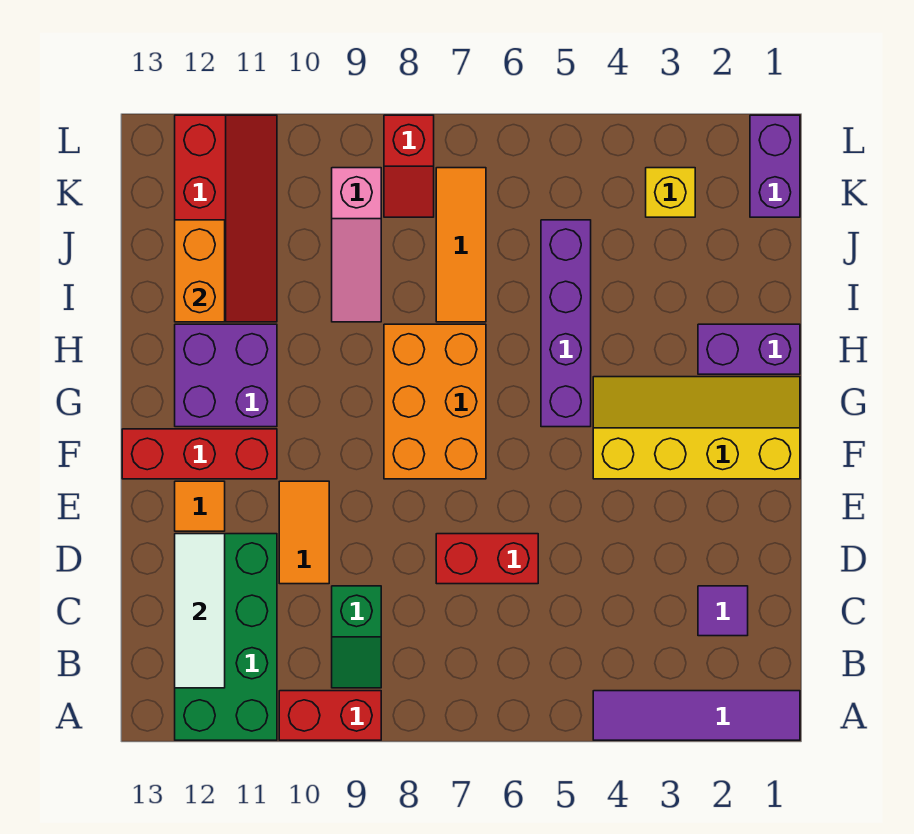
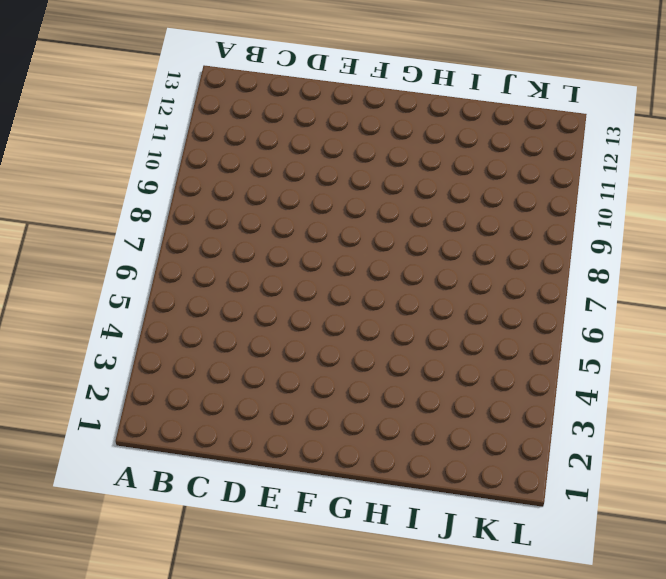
none -> purple tile A1:A4 level 1
none -> red brick A9:A10 level 1
none -> green brick A11:D12 level 1

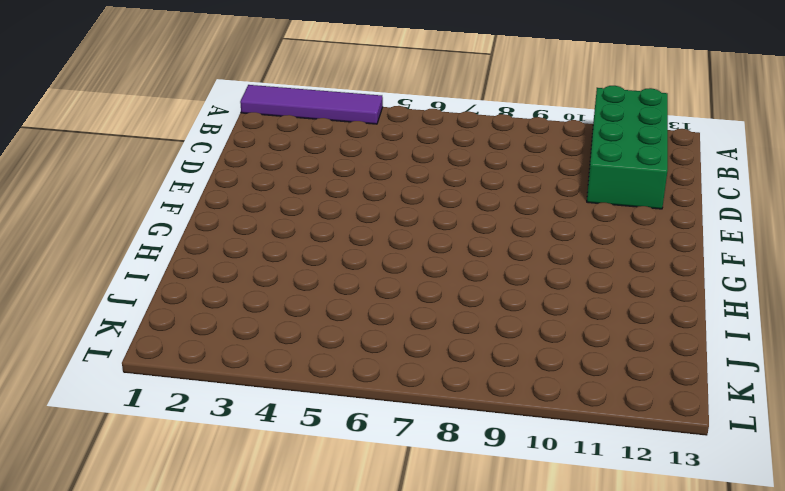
none -> red brick A9:A10 level 1
none -> green slope B9:C9 level 1 top C
none -> purple tile C2 level 1

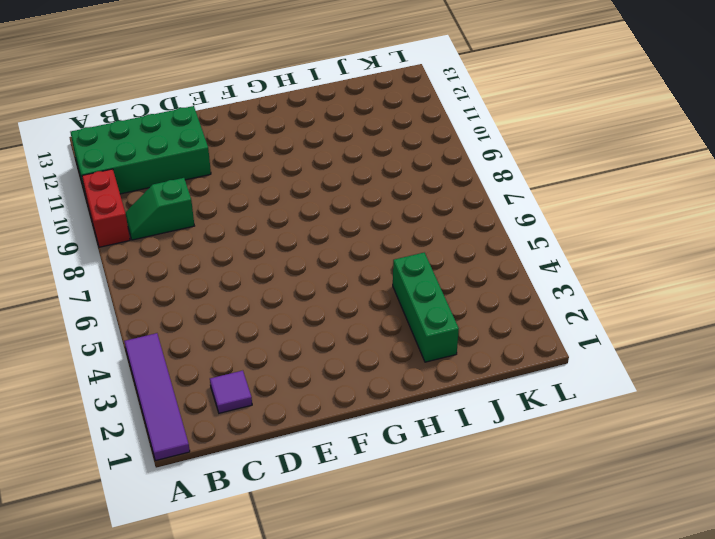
green brick I2:I4 level 1 -> none
none -> red brick D6:D7 level 1
none -> orange tile D10:E10 level 1
none -> orange tile E12 level 1

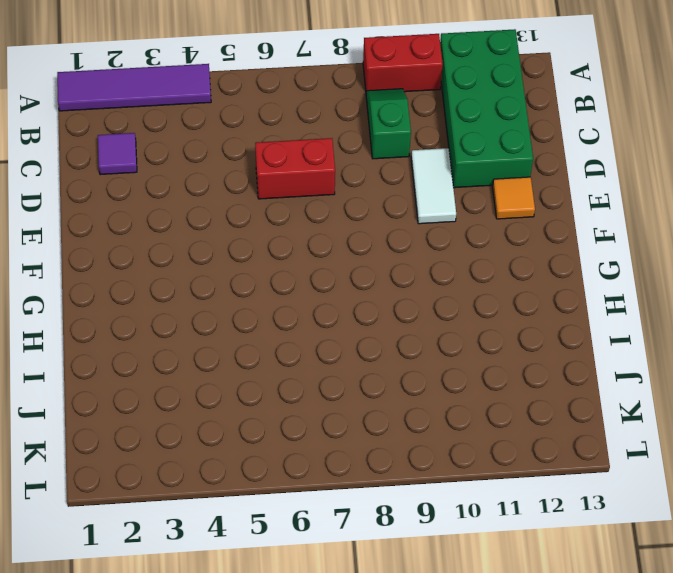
white tile D10:E10 level 1 -> orange tile D10:E10 level 1
none -> yellow slope F1:G4 level 1 top F
none -> orange brick F7:H8 level 1
none -> red brick F11:F13 level 1

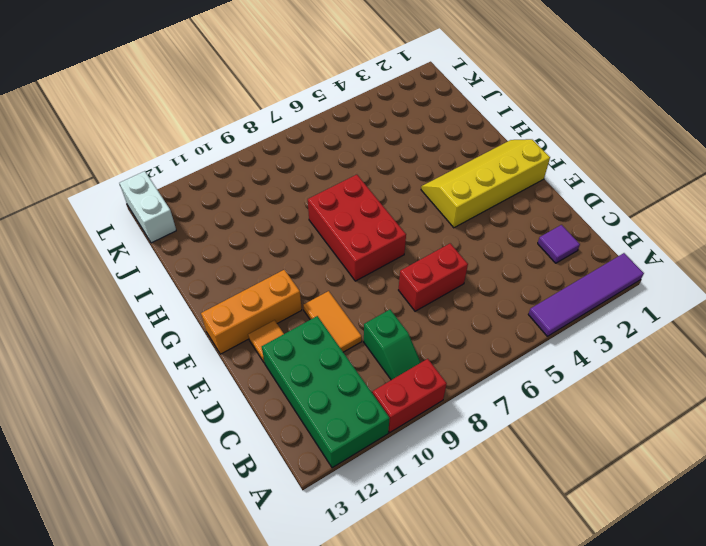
red brick F7:H8 level 1 -> orange brick F7:H8 level 1
orange brick F11:F13 level 1 -> red brick F11:F13 level 1
white brick K13:L13 level 1 -> none
none -> purple brick G5:J5 level 1
none -> purple brick G11:H12 level 1
none -> purple brick H1:H2 level 1

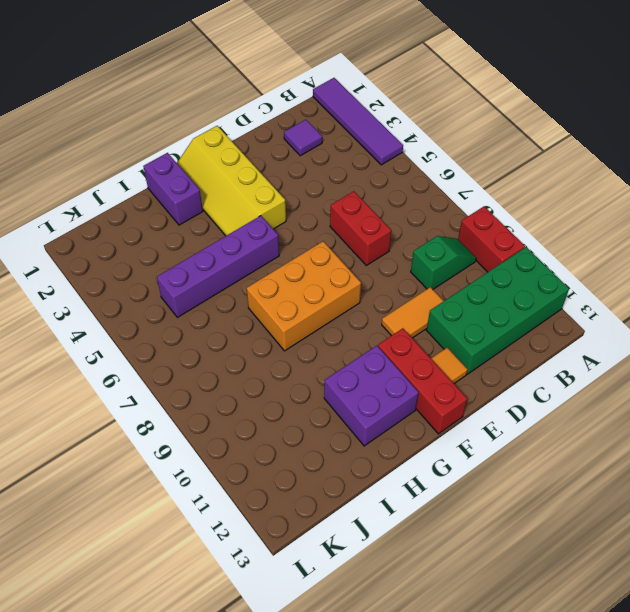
none -> orange tile I7:K7 level 1
none -> pink slope I9:K9 level 1 top K
none -> red slope I11:L12 level 1 top 12

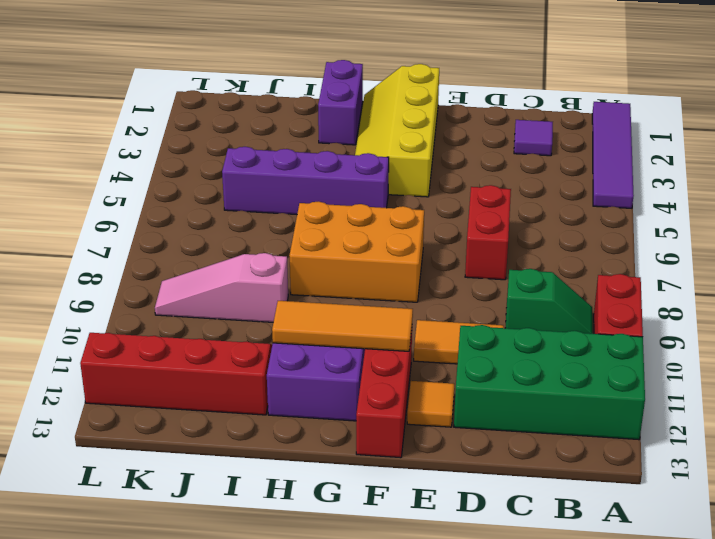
orange tile F11:H11 level 2 -> orange tile I7:K7 level 1
pink slope I9:K9 level 1 top I -> pink slope I9:K9 level 1 top K
none -> purple brick K1:L1 level 1
none -> yellow brick K3 level 1
none -> red slope K8:L8 level 1 top L

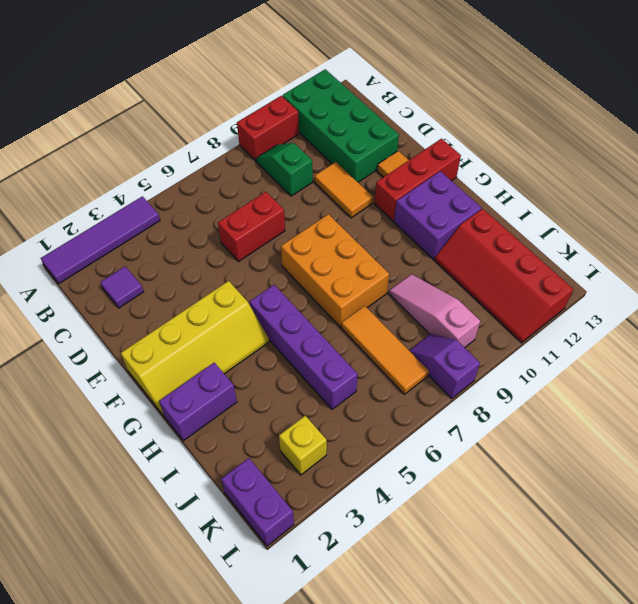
purple slope K8:L8 level 1 top L -> red slope K8:L8 level 1 top L
none -> white tile B12:D12 level 2
none -> orange brick I12:J12 level 2

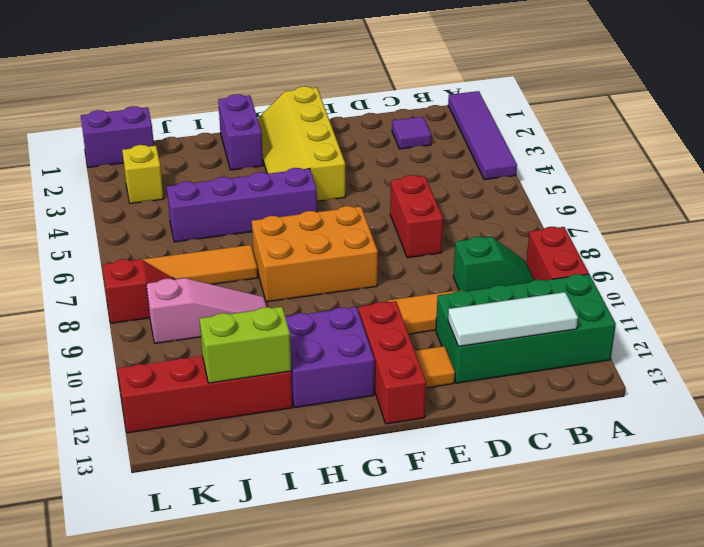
lime brick I12:J12 level 2 -> orange brick I12:J12 level 2

